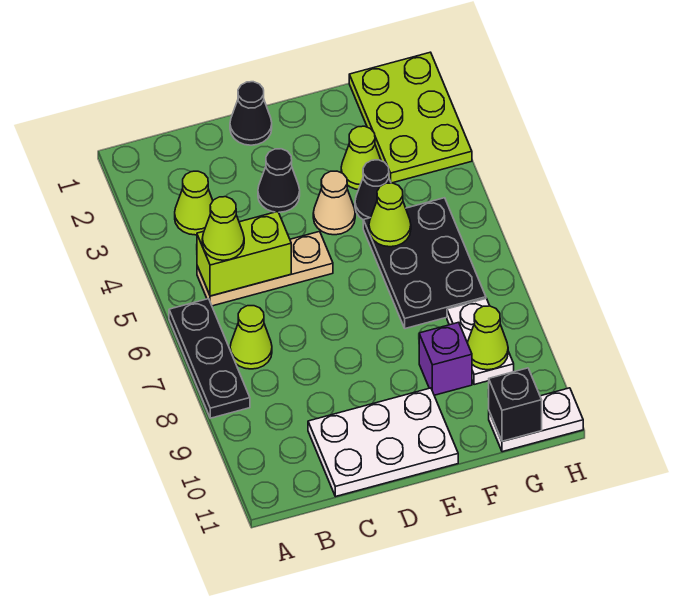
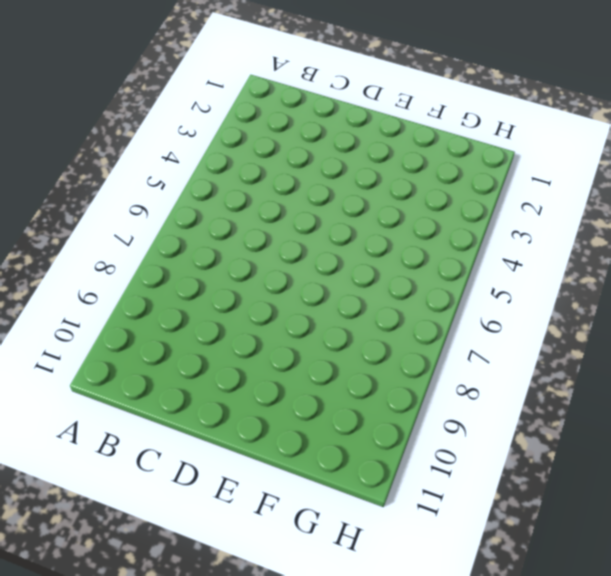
none -> black plate A6:A8 level 1
none -> lime cone B3 level 1
none -> tan plate B5:D5 level 1

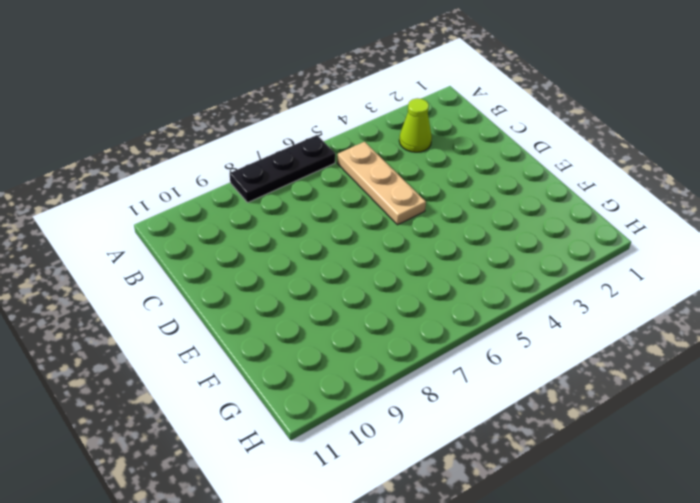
none -> lime cone B7 level 1
none -> white plate C10:E11 level 1
none -> black cone D1 level 1

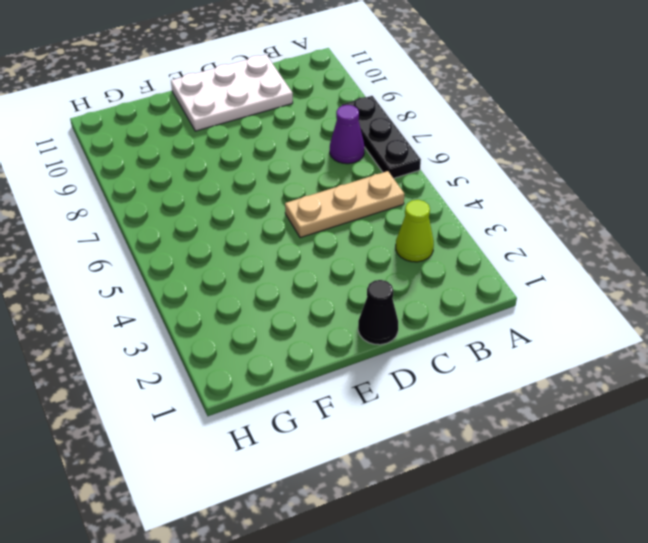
purple cone B7 level 1 -> lime cone B7 level 1
none -> black cone D3 level 1
none -> tan cone E4 level 1
none -> lime cone F3 level 1

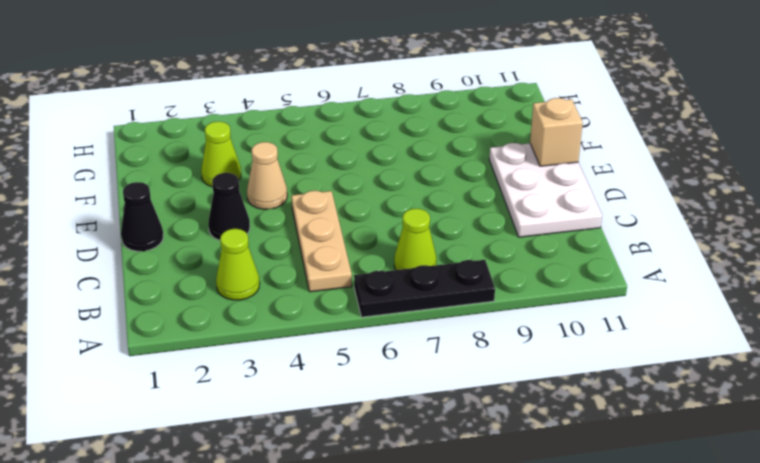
tan brick E11 level 2 -> none
none -> black cone F4 level 1
none -> black plate F5:G7 level 1
none -> purple brick F9 level 1

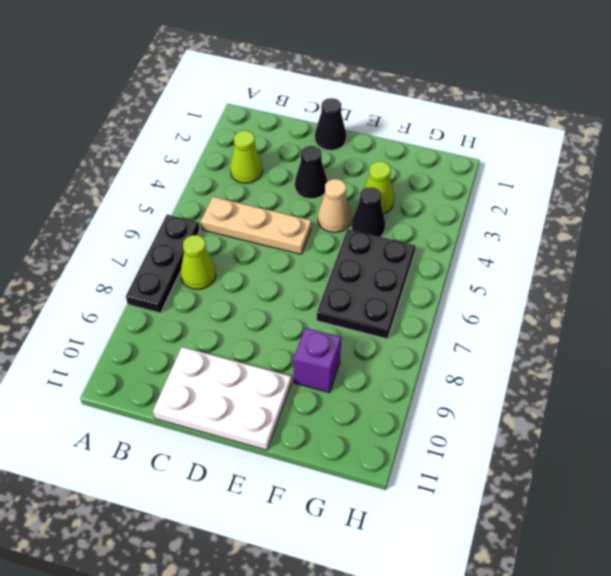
none -> lime plate G1:H3 level 1
none -> white plate G8:G9 level 1
none -> white plate G11:H11 level 1

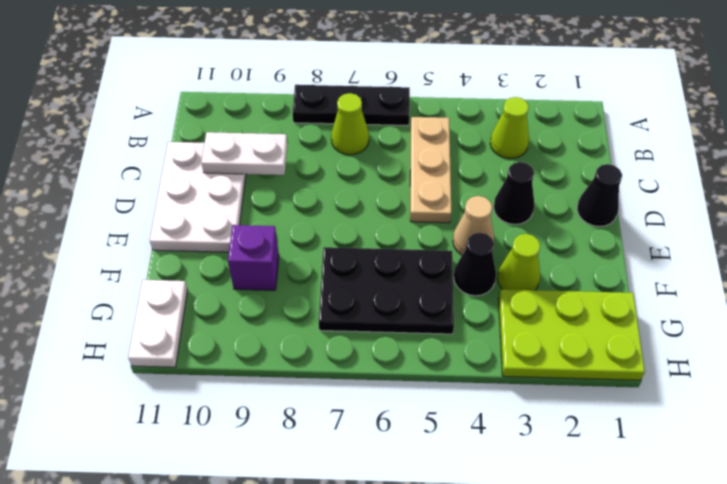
white plate C9:C10 level 2 -> white plate G8:G9 level 1
none -> lime brick B5:C5 level 2
none -> lime cone F5 level 2
none -> lime cone G9 level 2

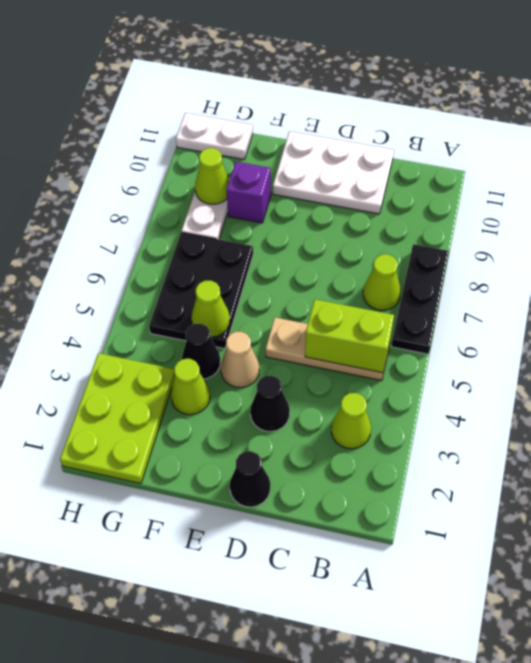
none -> black brick G11 level 2
none -> lime cone B5 level 3

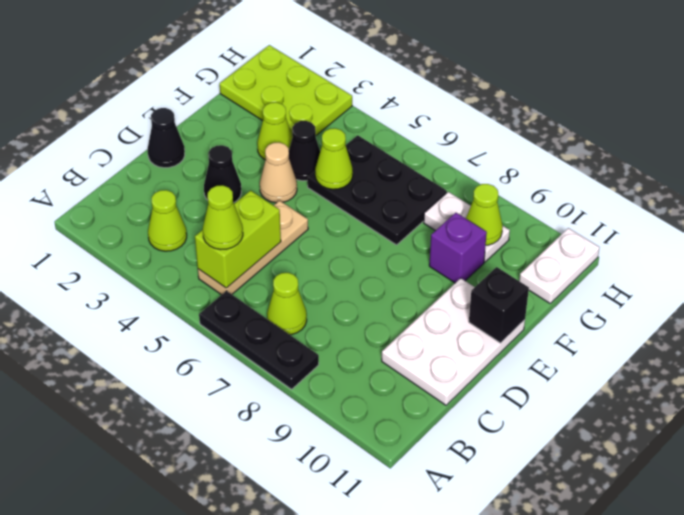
black brick E11 level 2 -> black brick G11 level 2

